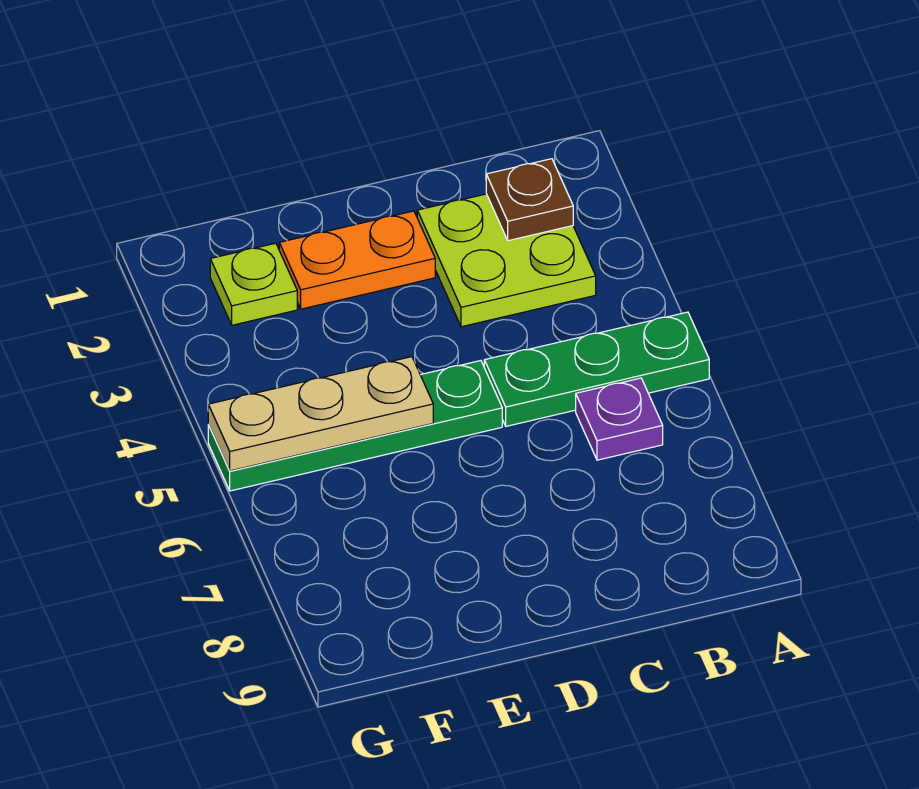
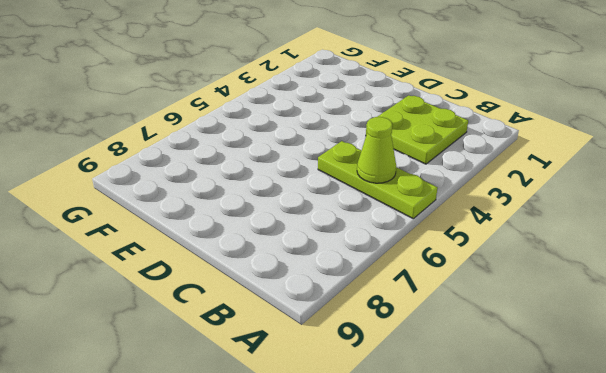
lime plate A5:C5 level 1 -> green plate A5:C5 level 1
lime cone B5 level 2 -> none
none -> purple plate B6 level 1
none -> orange plate D2:E2 level 1

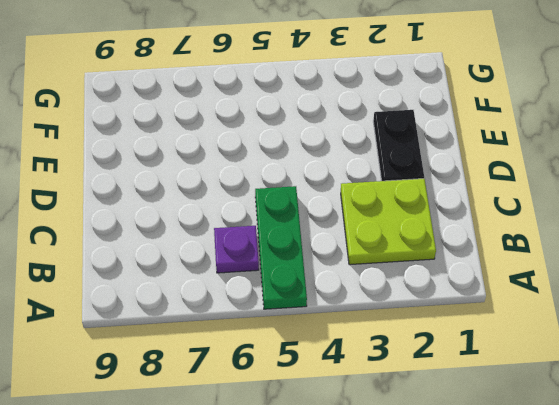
black plate D2:E2 level 1 -> orange plate D2:E2 level 1
none -> green plate D5:G5 level 1
none -> lime plate F2 level 1

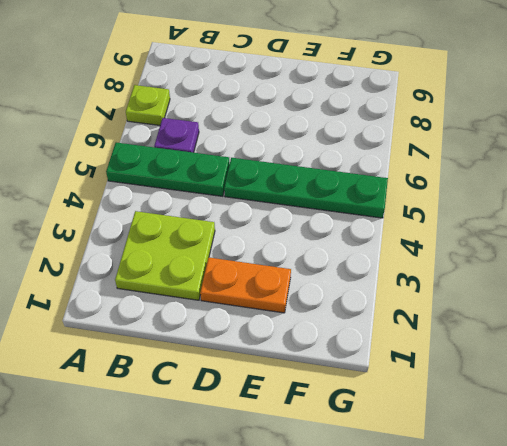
lime plate A7 level 1 -> lime plate F2 level 1
none -> brown plate B2 level 2
none -> tan plate E5:G5 level 2

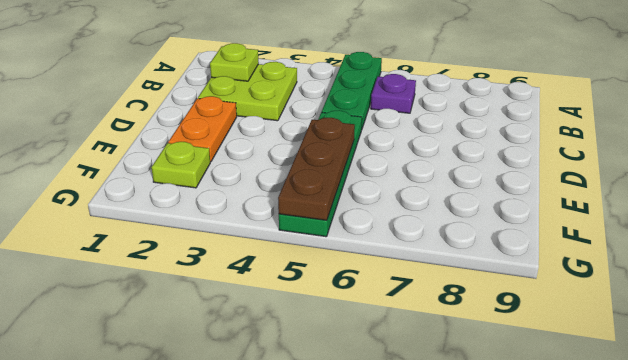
lime plate B2 level 2 -> brown plate B2 level 2
brown plate E5:G5 level 2 -> tan plate E5:G5 level 2

